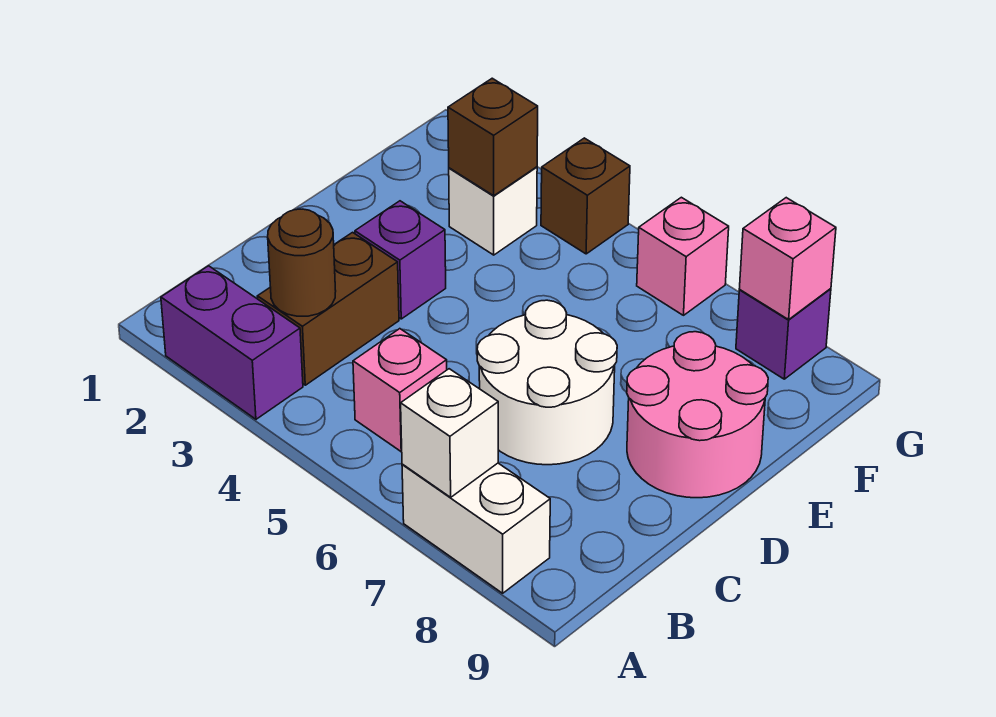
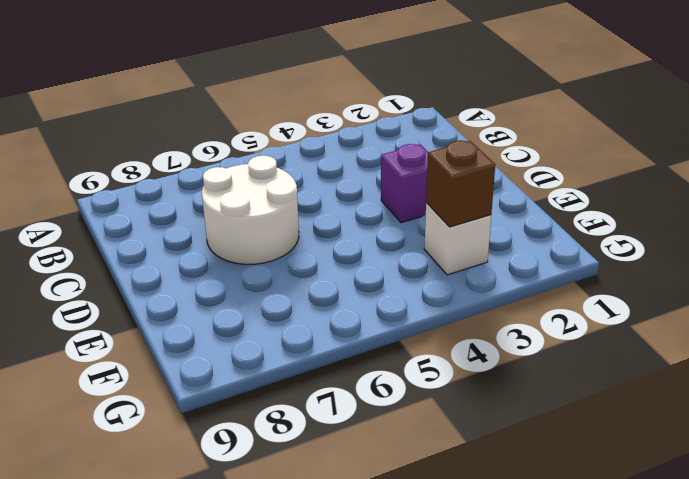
none -> purple brick A2:A3 level 1
none -> white brick A7:A8 level 1
none -> brown brick B3:C3 level 1

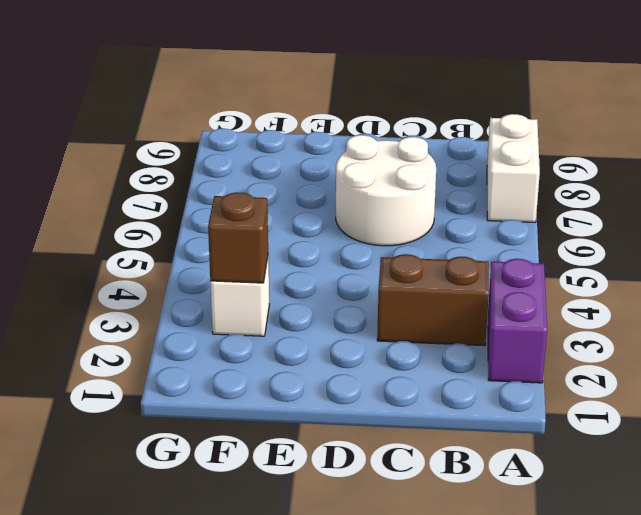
none -> pink brick B5 level 1
none -> purple brick D3 level 1
none -> pink round brick D8:E9 level 1

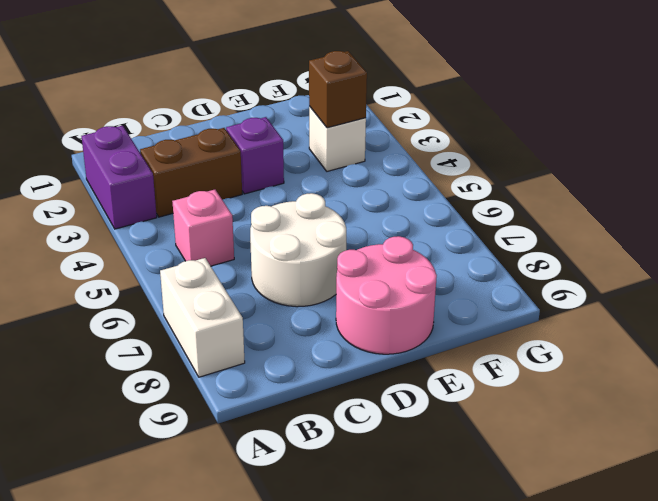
none -> brown brick G4 level 1
none -> pink brick G6 level 1
none -> purple brick G8 level 1

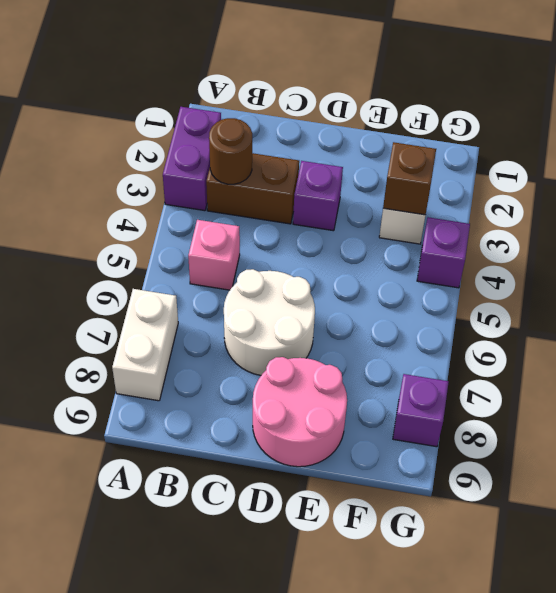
purple brick G4 level 1 -> brown brick G4 level 1
none -> pink brick G6 level 1
none -> white brick A7 level 2
none -> pink brick G8 level 2

